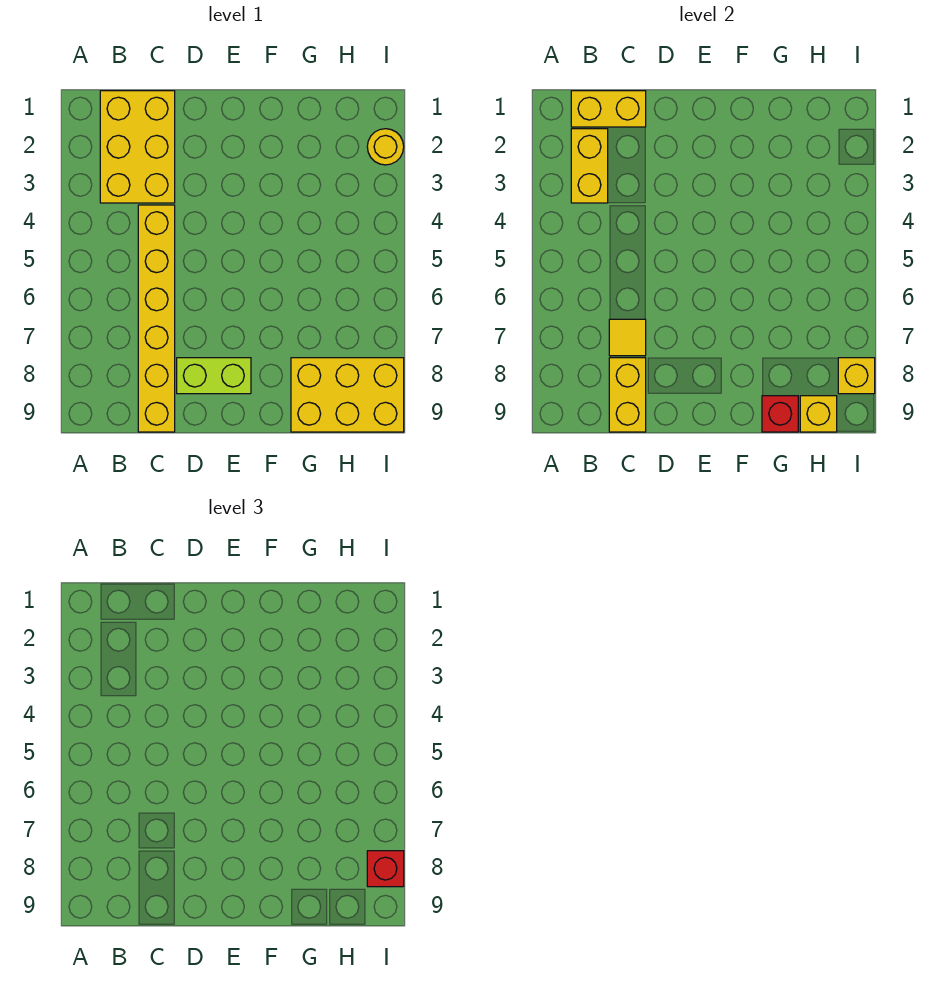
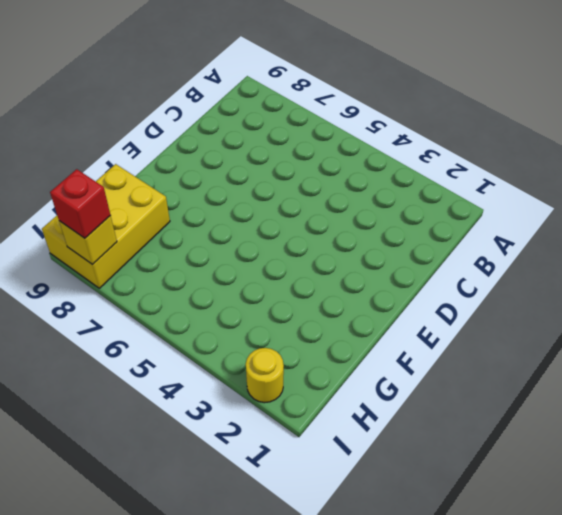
none -> yellow brick B1:C3 level 1
none -> yellow brick C4:C9 level 1
none -> lime brick D8:E8 level 1

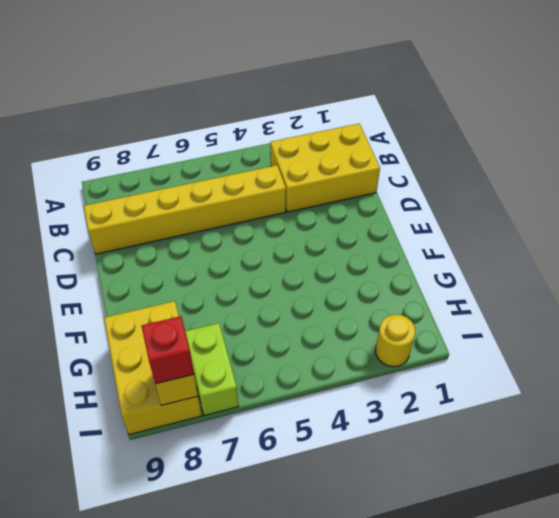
lime brick H7:I7 level 1 -> lime brick D8:E8 level 1
none -> yellow brick B1:C1 level 2
none -> yellow brick B2:B3 level 2
none -> yellow tile C7 level 2

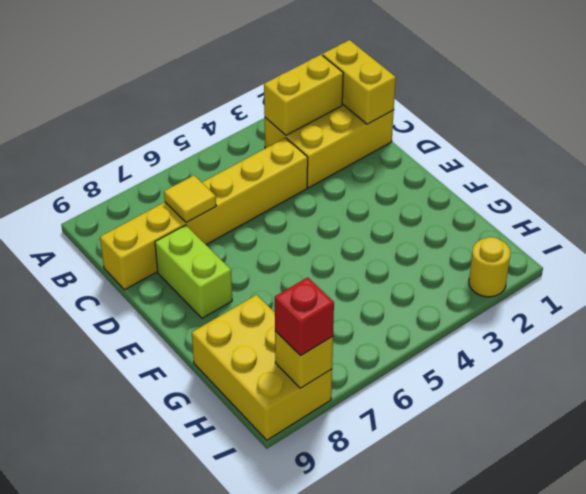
none -> yellow brick C8:C9 level 2
none -> red brick G9 level 2
none -> yellow brick H9 level 2

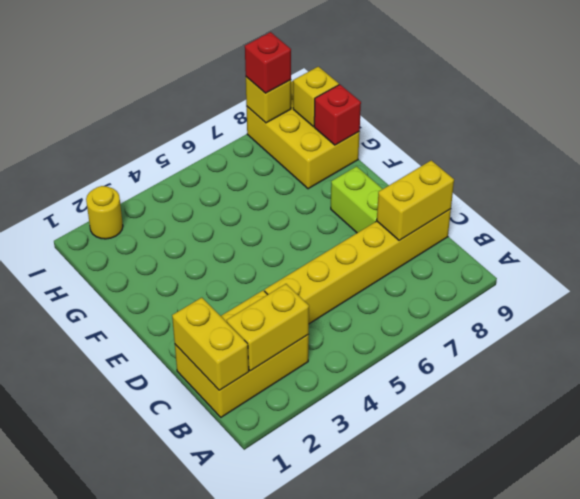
none -> yellow tile C7 level 2

